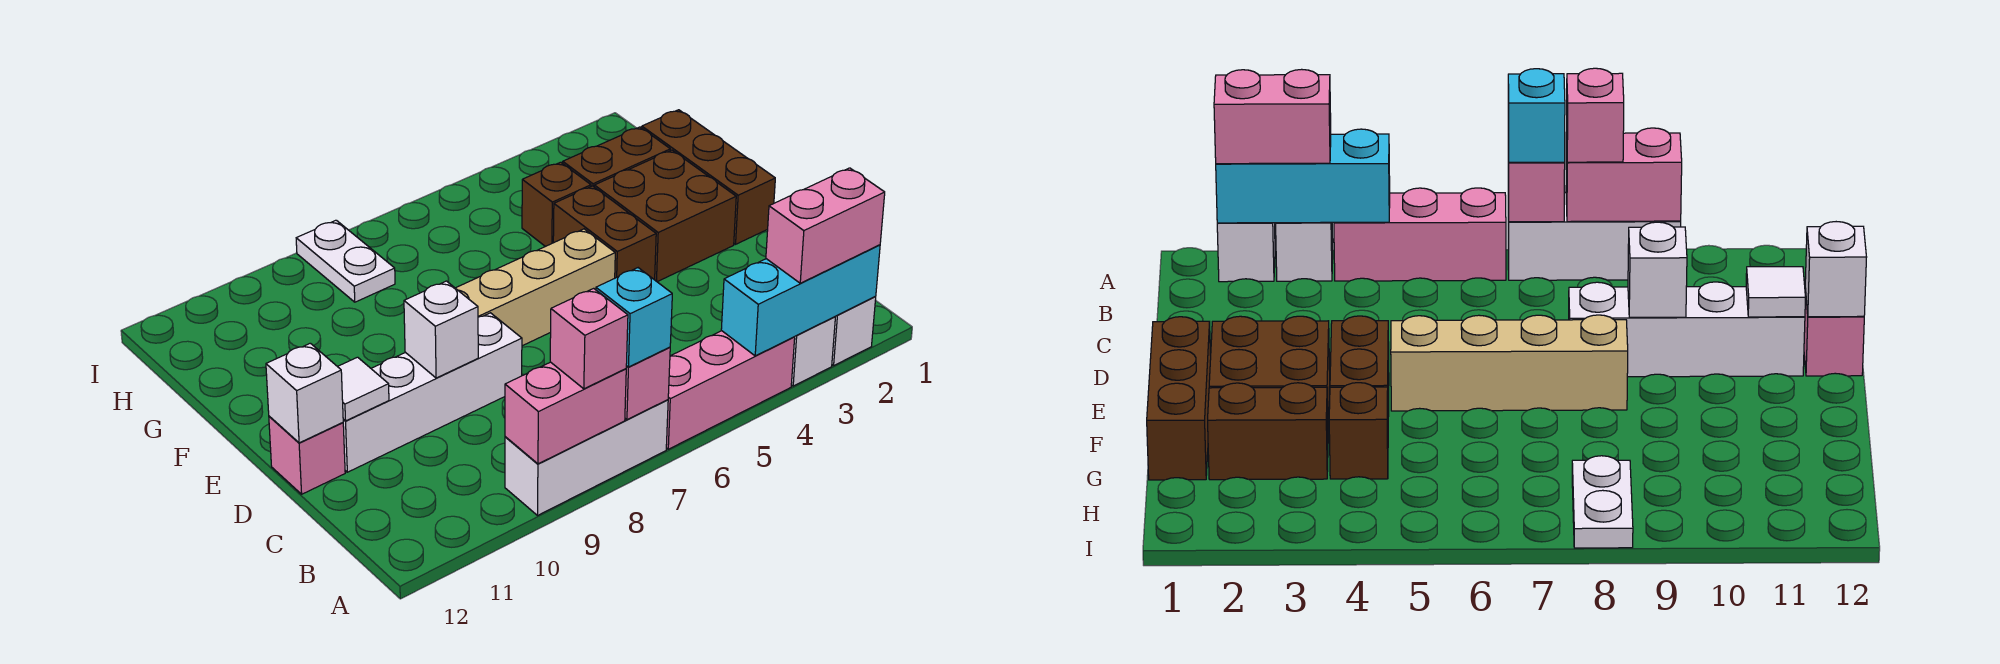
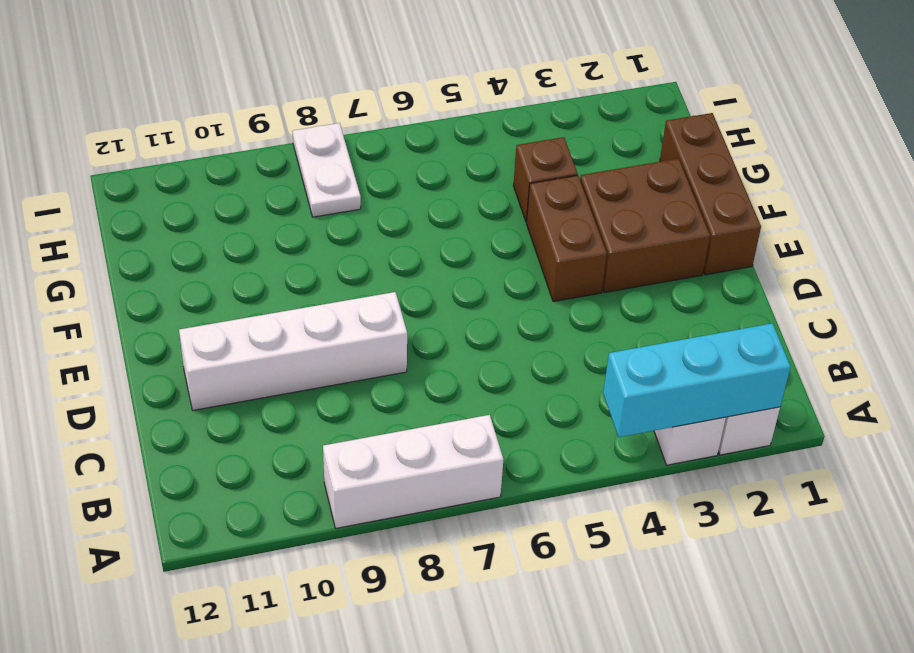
none -> pink brick A4:A6 level 1
none -> pink brick D12 level 1
none -> tan brick E5:E8 level 1

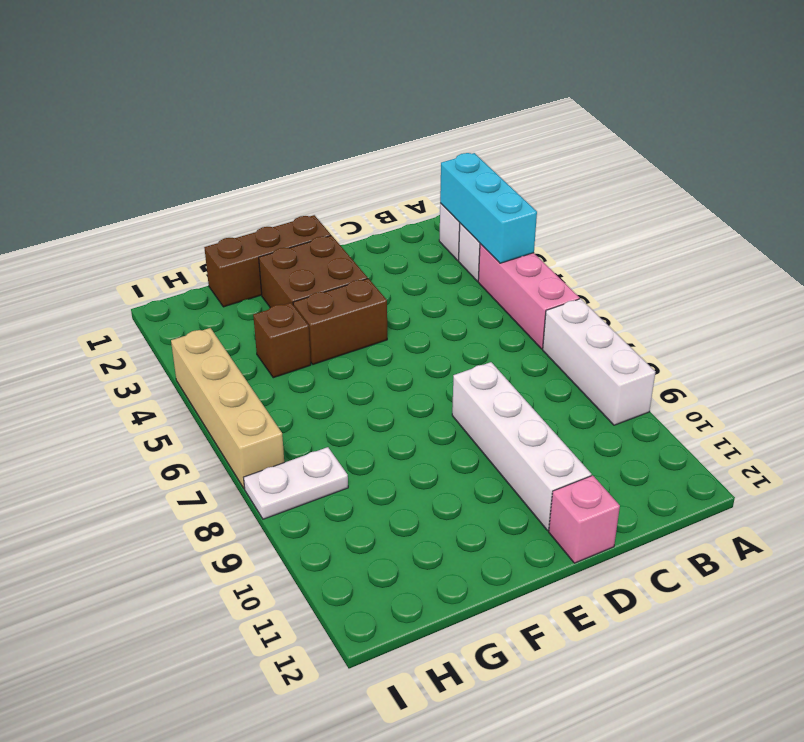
tan brick I4:I7 level 1 -> tan brick E5:E8 level 1
none -> brown brick G2:G3 level 1
none -> pink brick A7 level 2
none -> pink brick A8:A9 level 2

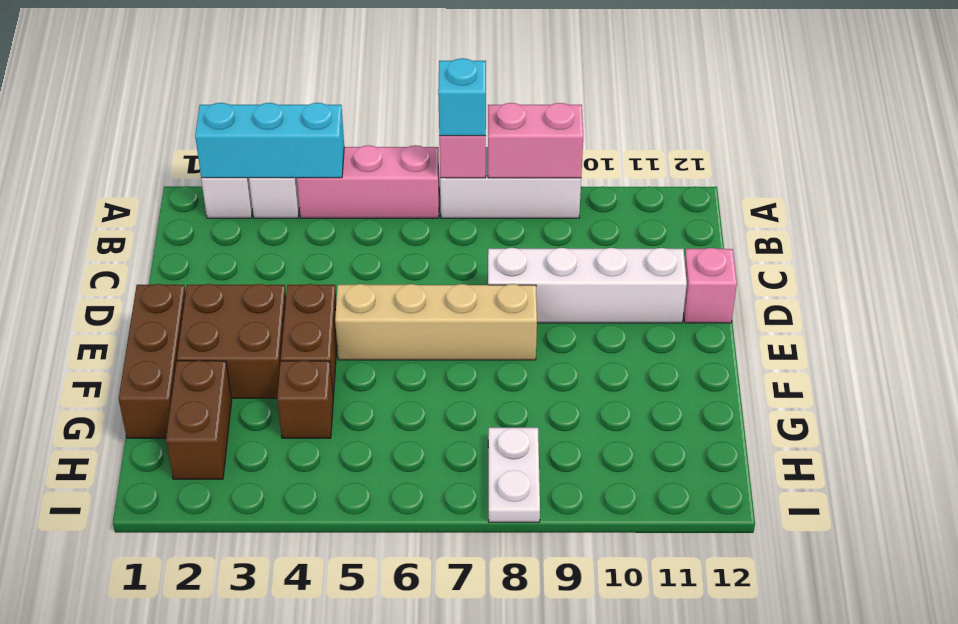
brown brick G2:H2 level 1 -> brown brick G2:G3 level 1
none -> white brick D9 level 2
none -> white tile D11 level 2
none -> white brick D12 level 2

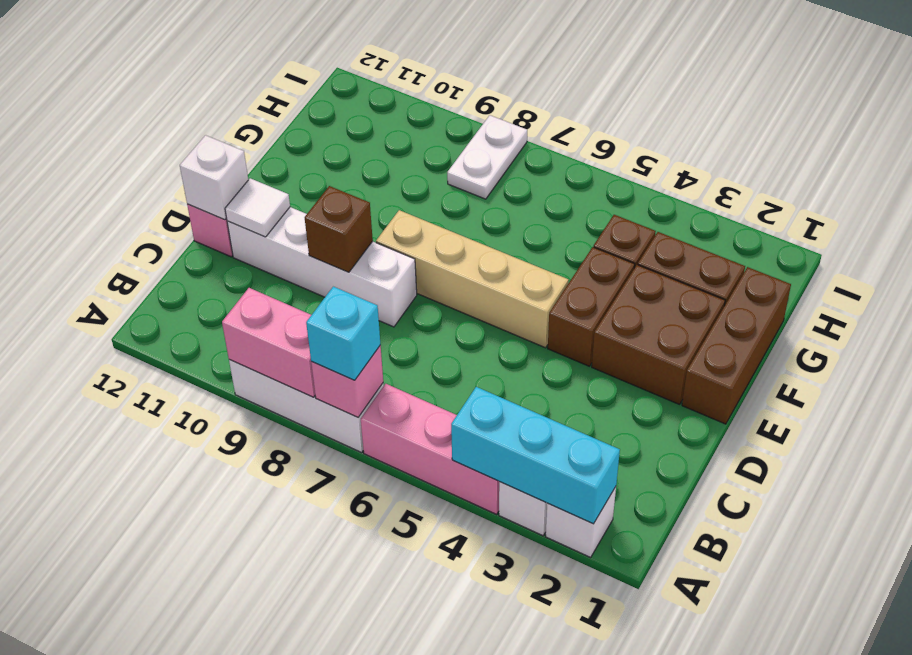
brown brick D9 level 2 -> white brick D9 level 2
none -> pink brick A2:A3 level 3
none -> pink brick A8 level 3

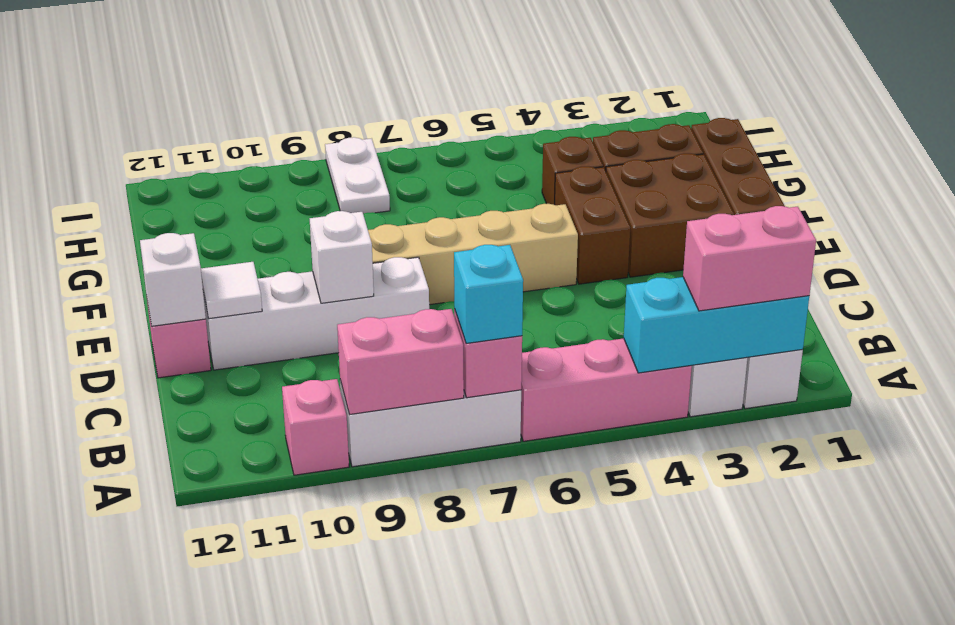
pink brick A10 level 1 -> pink brick A8 level 3

